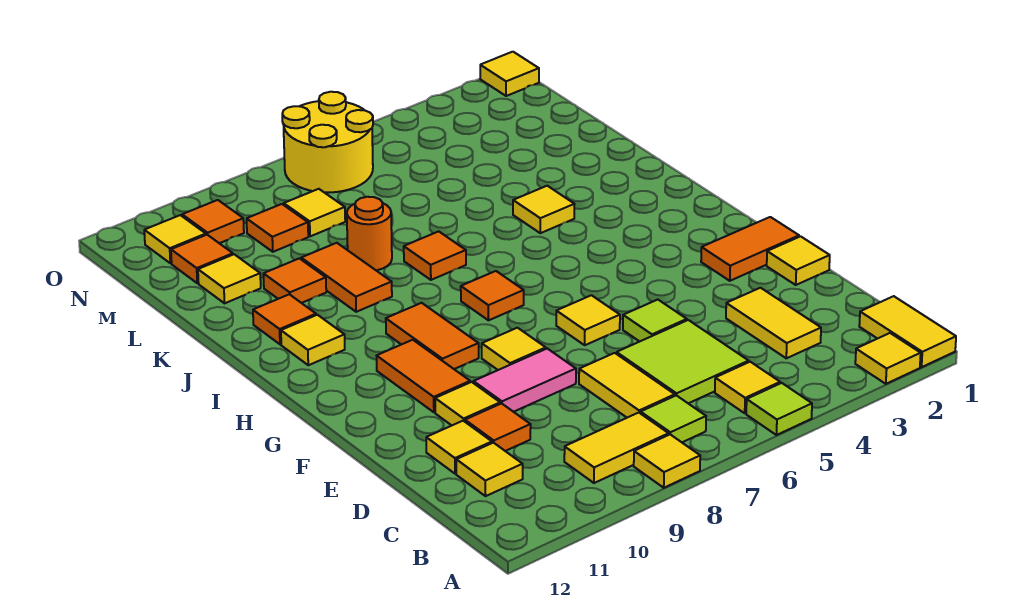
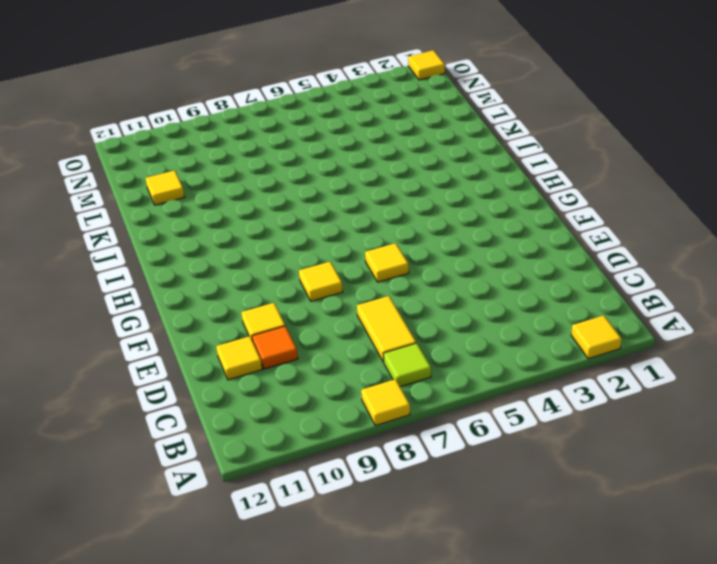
none -> yellow tile A1:B1 level 1
none -> lime tile A5 level 1
none -> yellow tile B5 level 1
none -> yellow tile B8:B9 level 1

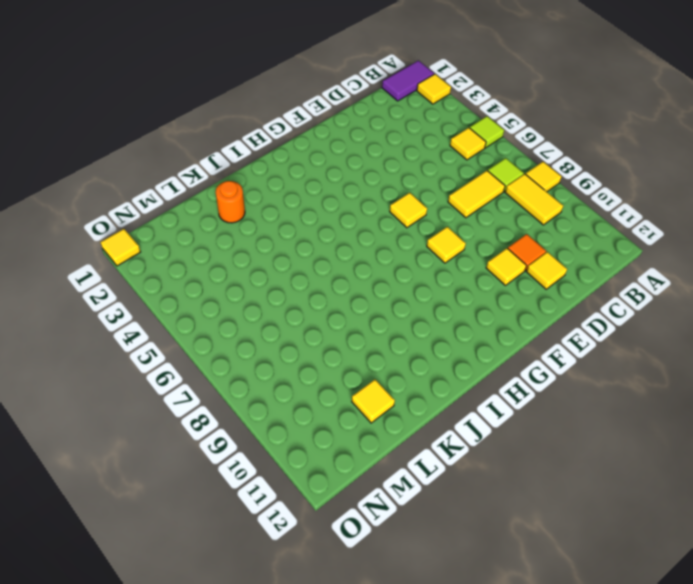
purple tile A1:B1 level 1 -> yellow tile A1:B1 level 1
orange round brick K2 level 1 -> orange round brick K8 level 1
none -> yellow tile C3:D3 level 1
none -> lime tile C5:D6 level 1
none -> yellow tile C11 level 1
none -> yellow tile E1 level 1

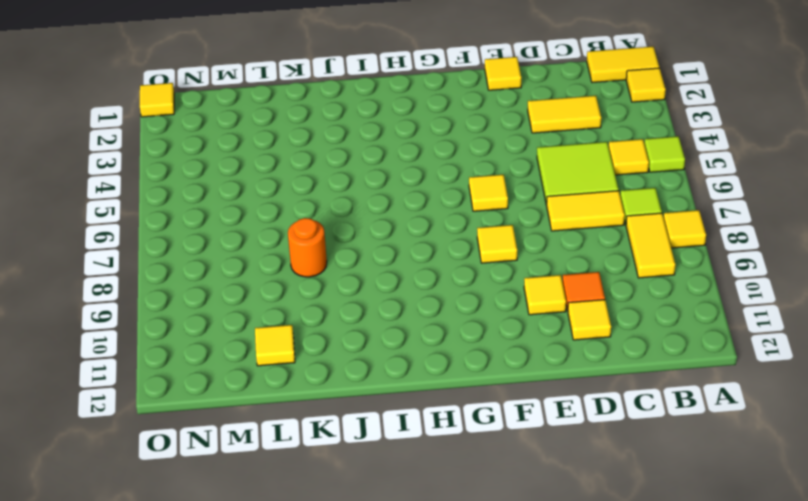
none -> yellow tile C11 level 1
none -> lime tile E5 level 1
none -> pink tile E8:E9 level 1
none -> orange tile F1:F2 level 1

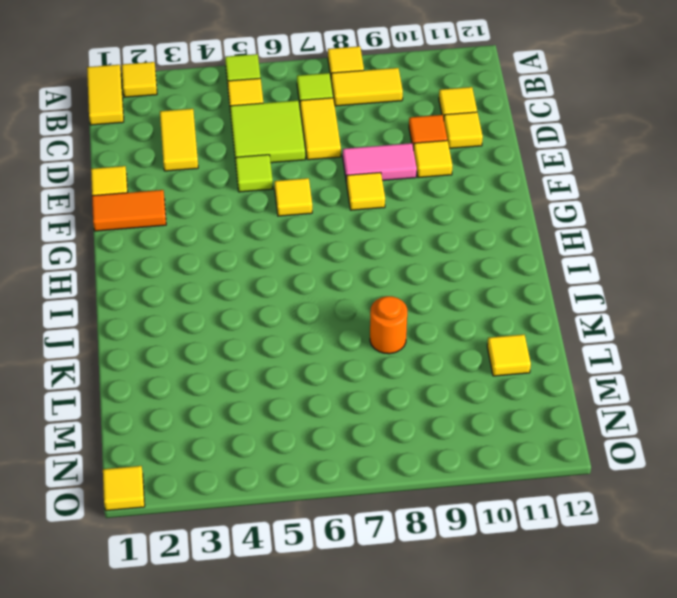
none -> orange tile F10:G10 level 1
none -> orange tile G9:H9 level 1
none -> orange tile H7 level 1
none -> yellow tile I11 level 1

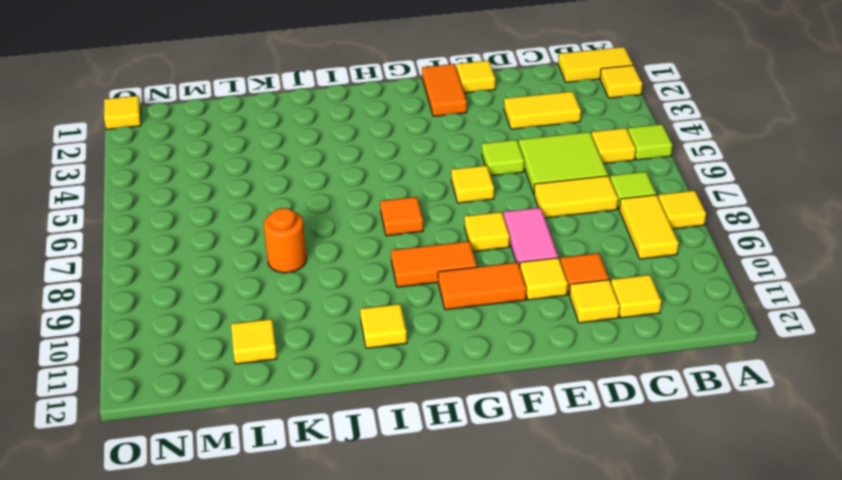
none -> yellow tile J4 level 1
none -> orange tile J7 level 1
none -> orange tile J9:K9 level 1
none -> orange tile J11 level 1

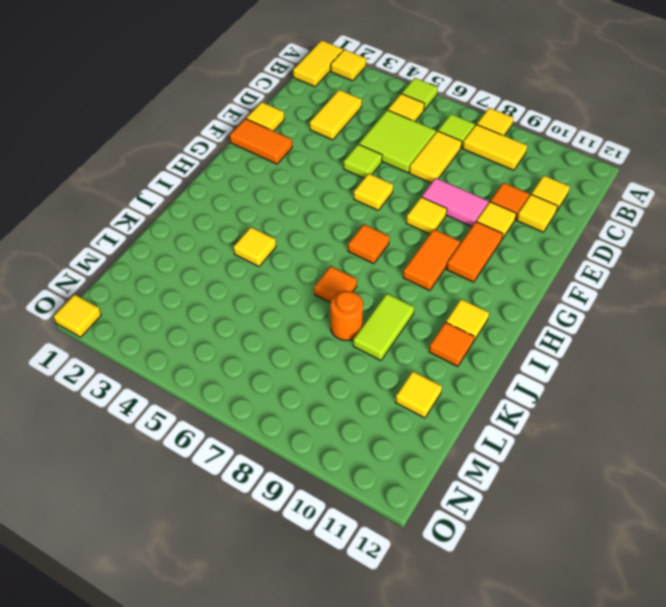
lime tile J9:K9 level 1 -> orange tile J9:K9 level 1
none -> orange tile K10 level 1
none -> yellow tile M8 level 1
none -> orange tile M9 level 1
none -> orange tile M11 level 1

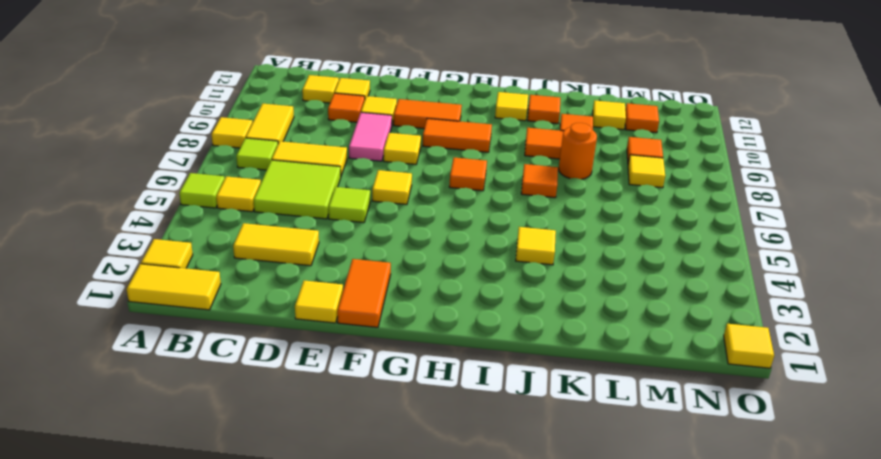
none -> yellow round brick N6:O7 level 1
none -> orange tile N10 level 1
none -> yellow tile N11 level 1

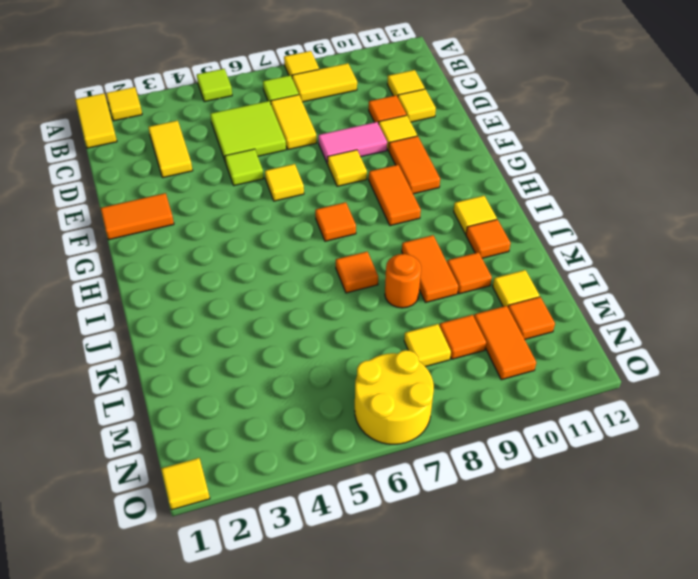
orange tile M10:N10 level 1 -> orange tile N10 level 1
none -> yellow tile B5 level 1
none -> yellow tile E1 level 1
none -> yellow tile J4 level 1
none -> yellow tile N11 level 1

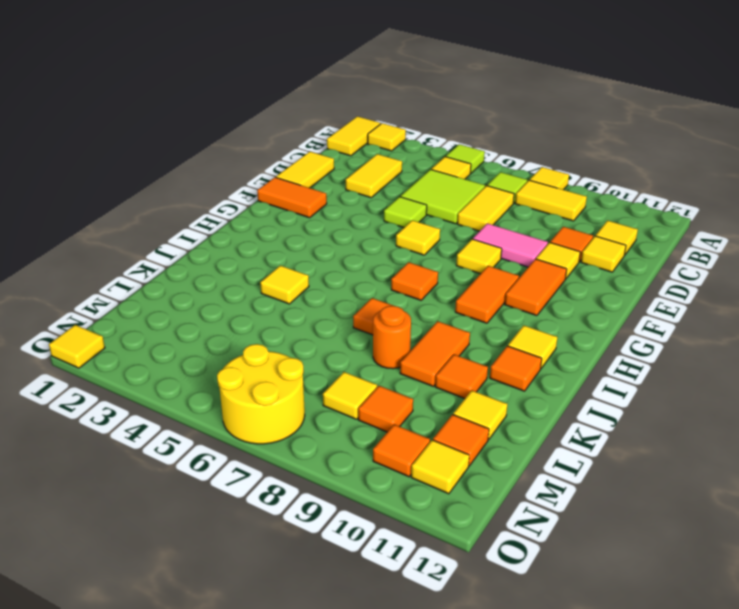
yellow tile D1:E1 level 1 -> yellow tile E1 level 1

